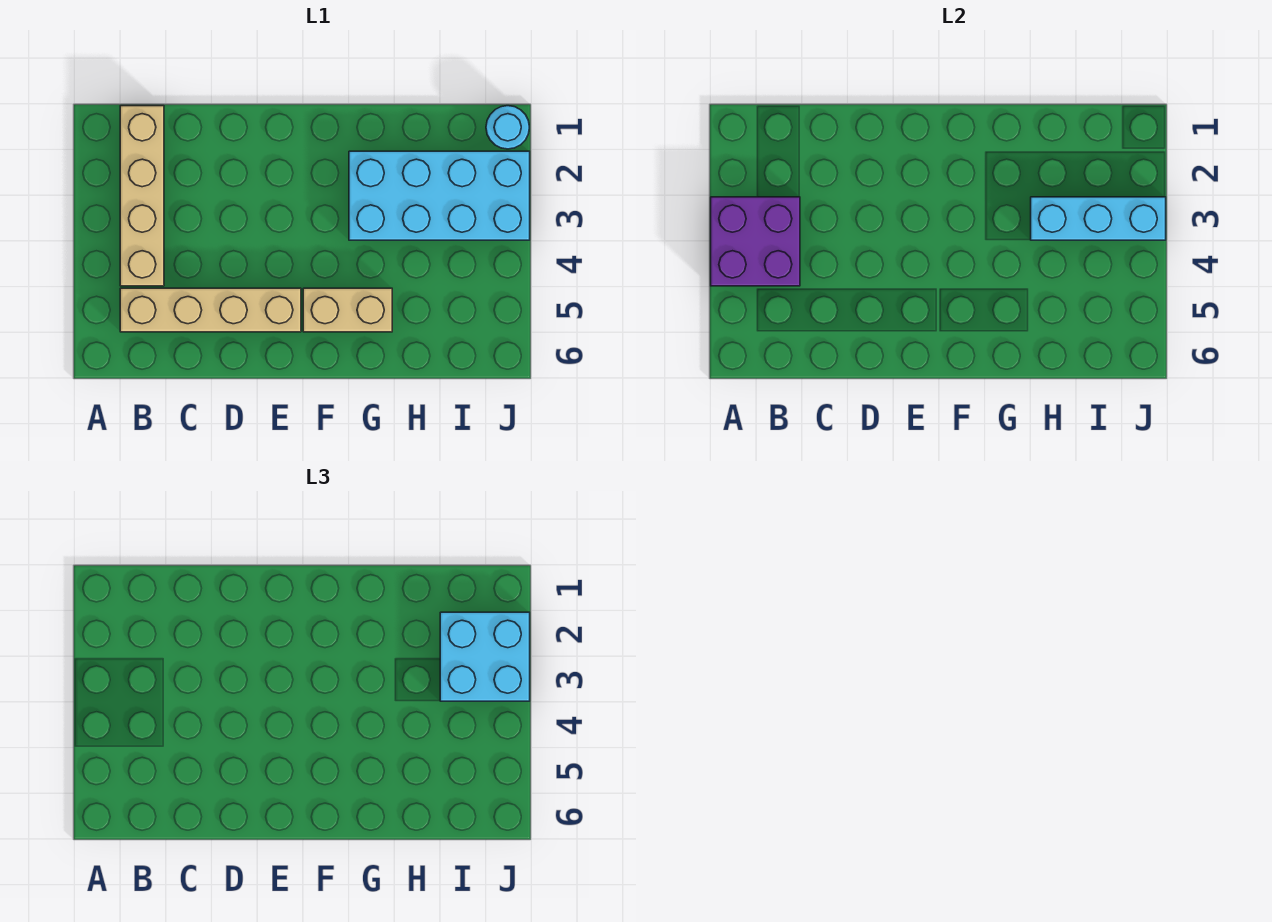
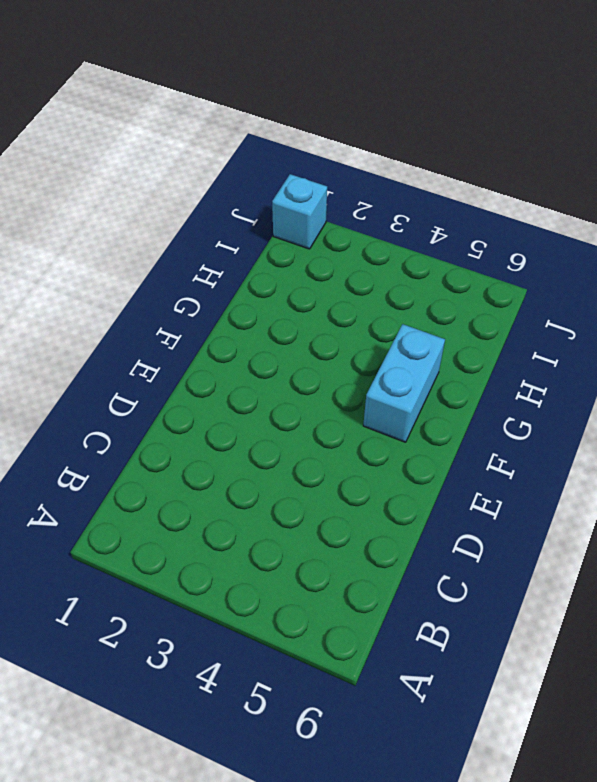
cyan brick F5:G5 level 1 -> tan brick F5:G5 level 1
cyan brick J1 level 1 -> cyan round brick J1 level 1
none -> tan brick B1:B4 level 1
none -> tan brick B5:E5 level 1

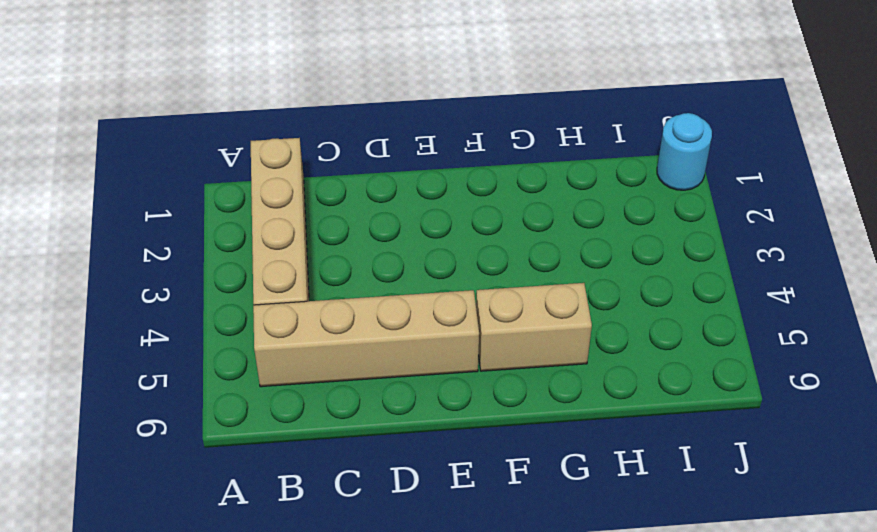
none -> cyan brick G2:J3 level 1
none -> purple brick A3:B4 level 2

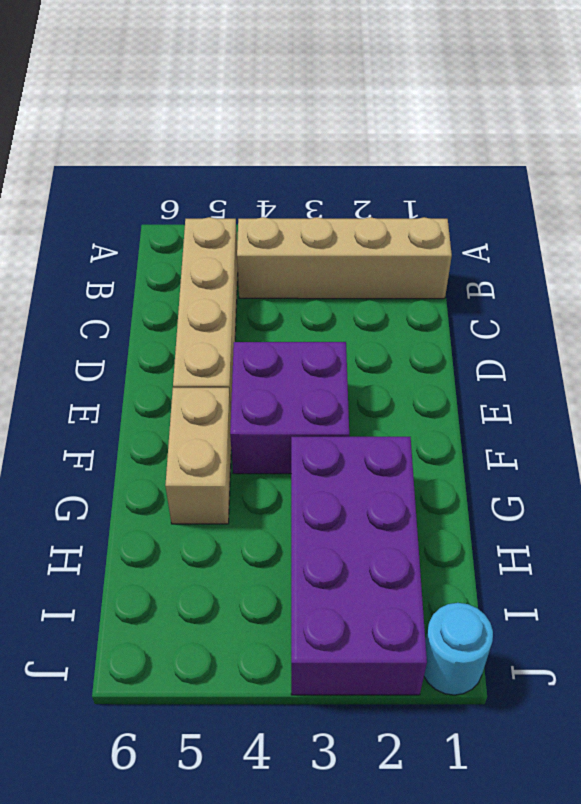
purple brick E3:F4 level 1 -> purple brick A3:B4 level 2
purple brick G2:J3 level 1 -> cyan brick G2:J3 level 1
none -> cyan brick H3:J3 level 2
none -> cyan brick I2:J3 level 3

